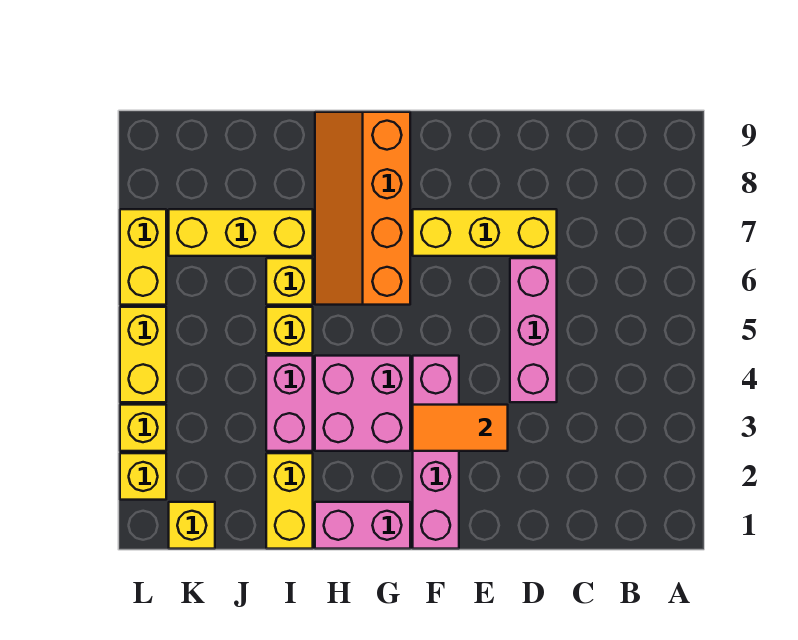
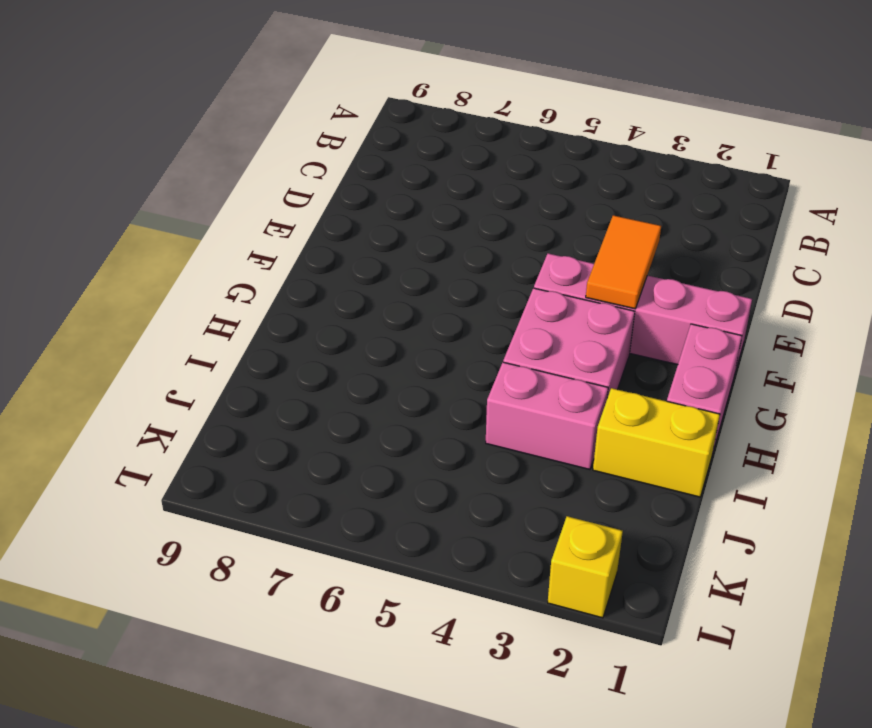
none -> pink brick D4:D6 level 1
none -> yellow brick D7:F7 level 1
none -> orange slope G6:H9 level 1 top G

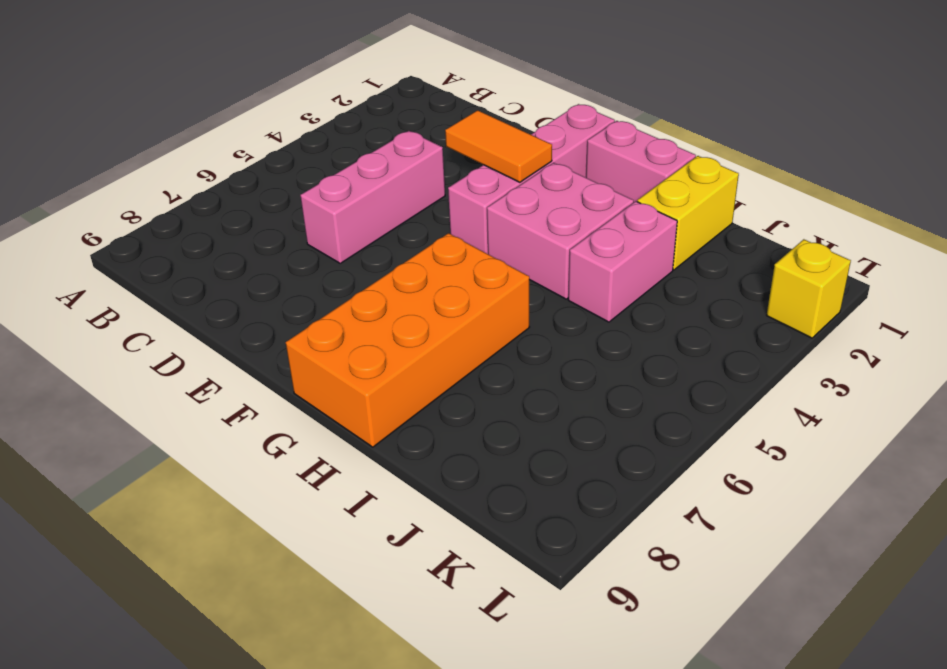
orange brick G6:H9 level 1 -> orange slope G6:H9 level 1 top G
none -> yellow brick D7:F7 level 1
none -> yellow brick I5 level 1
none -> yellow brick I6 level 1

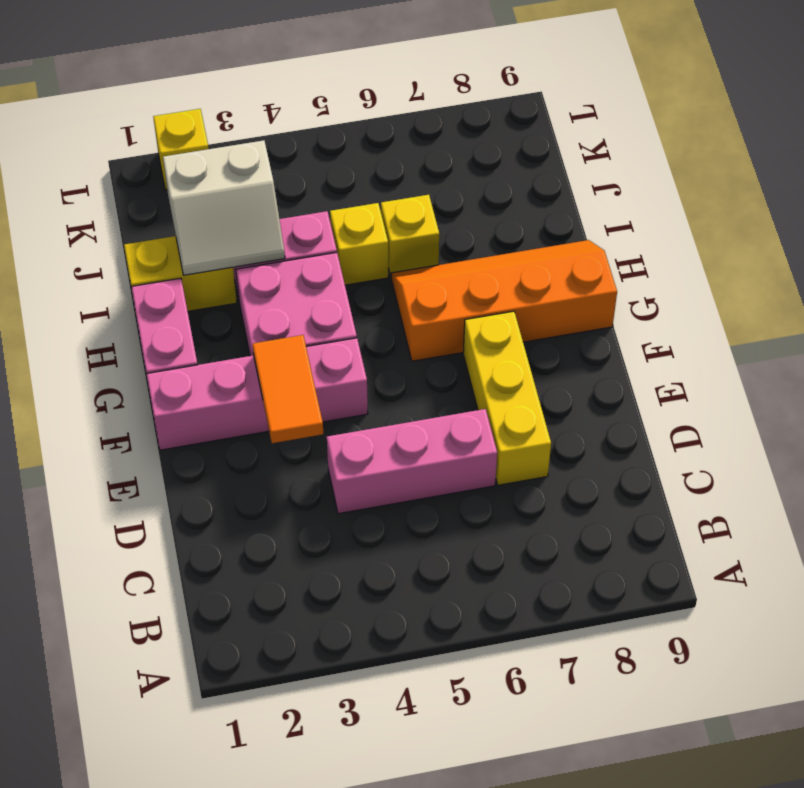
white slope I2:J3 level 2 top J -> none
none -> yellow brick I7:K7 level 1
none -> yellow brick K1 level 1
none -> yellow brick L3 level 1

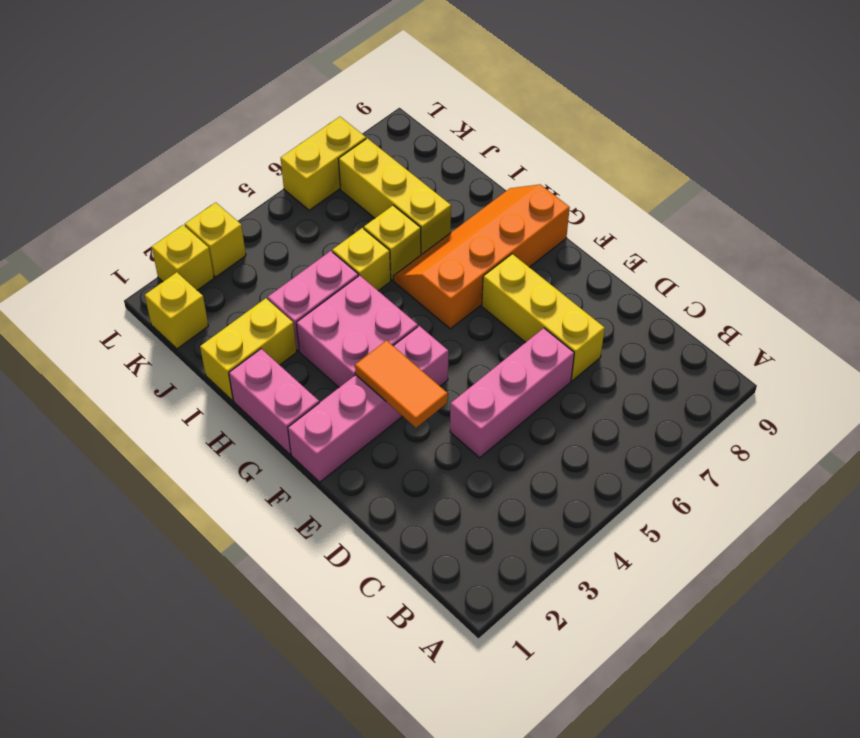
none -> yellow brick L4:L5 level 1

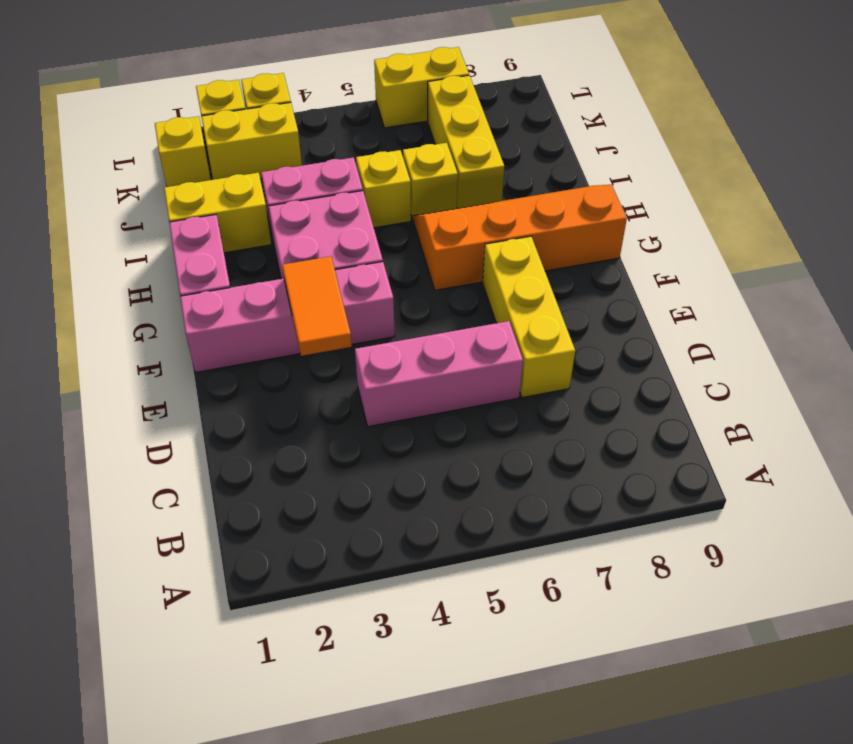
yellow brick K2:K3 level 1 -> yellow brick L4:L5 level 1

